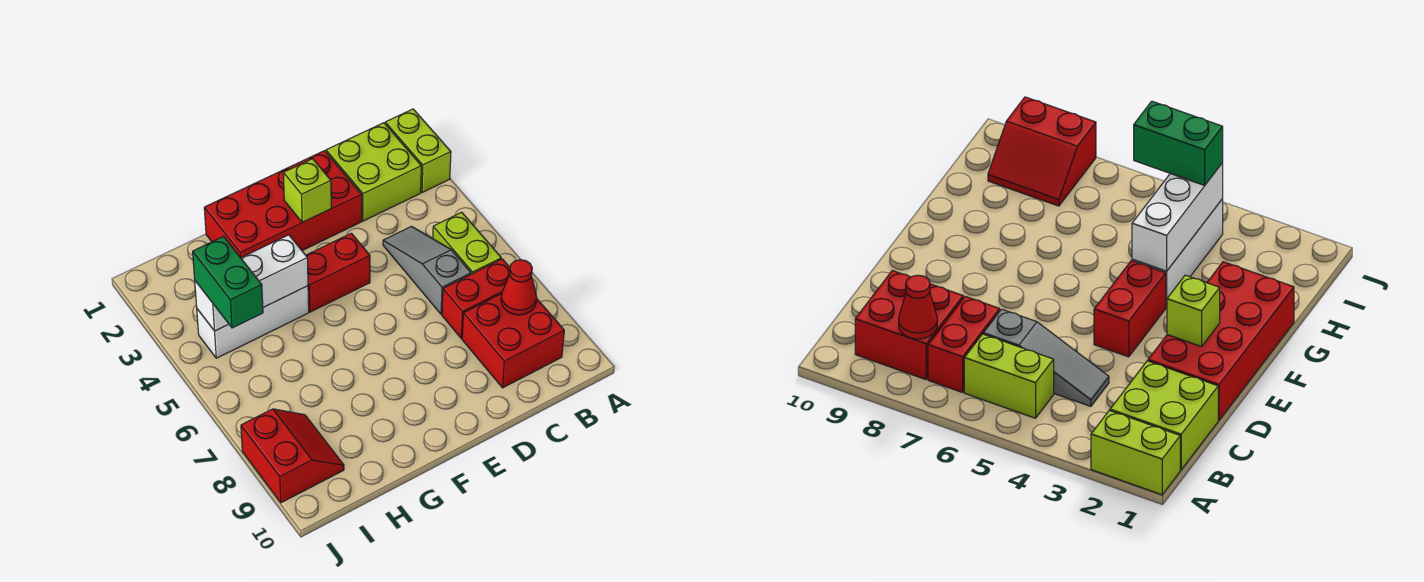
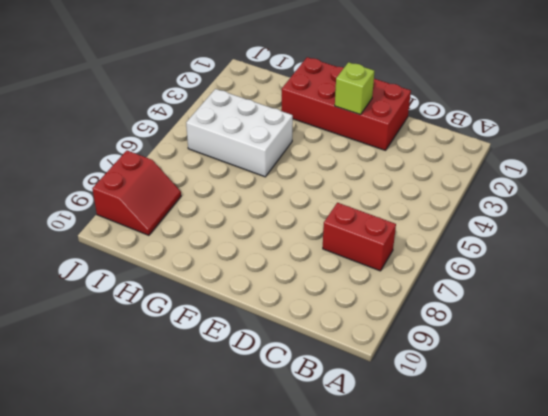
white brick G4:I5 level 1 -> white brick G4:I4 level 1
none -> lime brick A1:A2 level 1
none -> lime brick B1:C2 level 1
none -> lime brick B5:B6 level 1

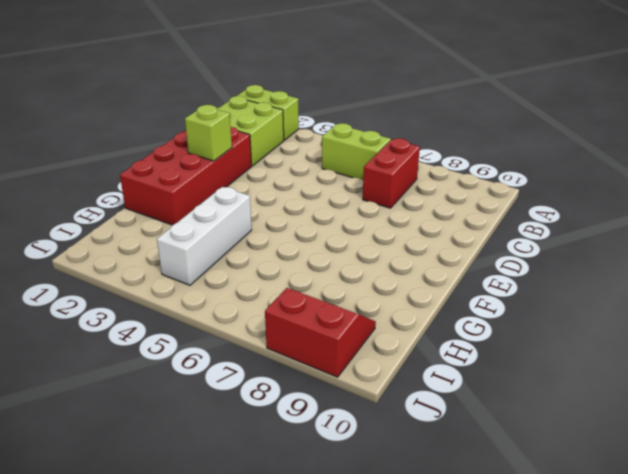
none -> red brick B8:C9 level 1
none -> grey slope C4:C6 level 1 top 6
none -> red brick E4:F4 level 1

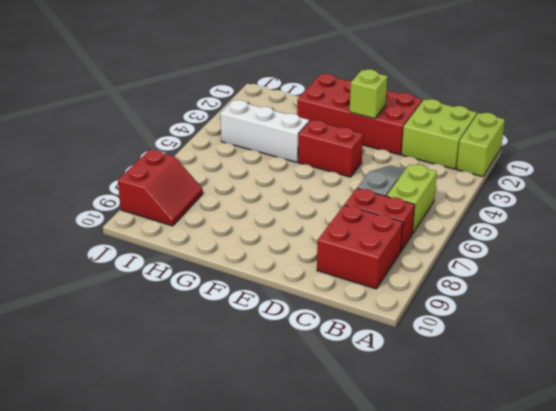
none -> red cone B8 level 2
none -> white brick G4:I4 level 2
none -> green brick I4:I5 level 3

